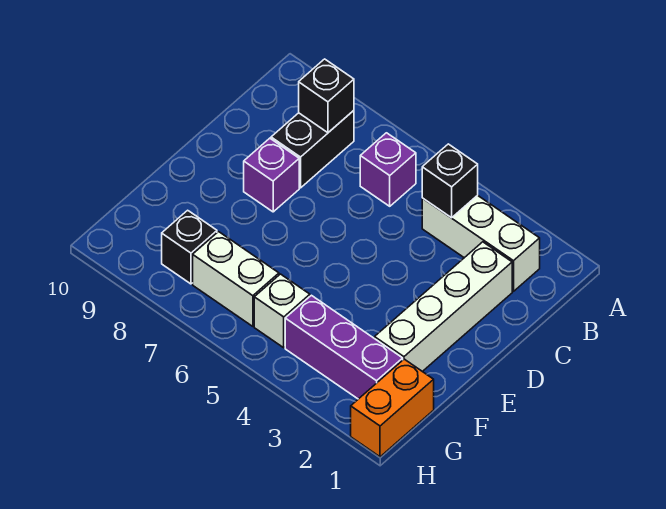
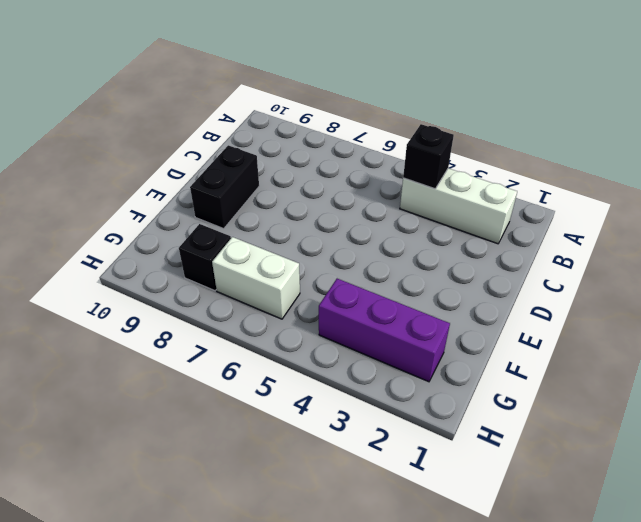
black brick D9:E9 level 1 -> black brick B8:C8 level 1
none -> purple brick B6 level 1
none -> white brick C2:F2 level 1
none -> purple brick D8 level 1

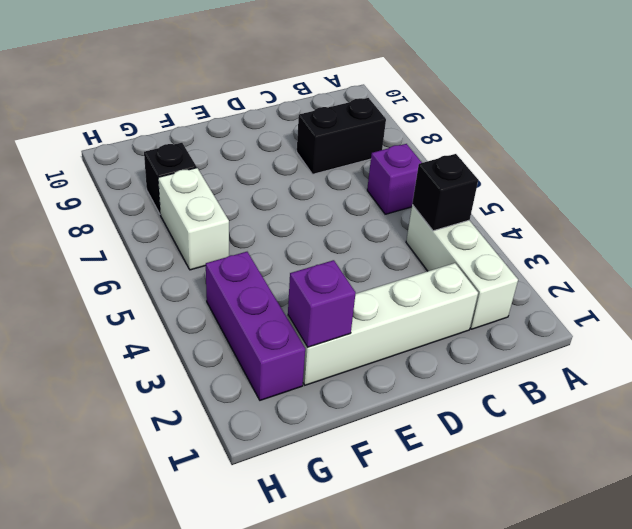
purple brick F2 level 2 -> purple brick D8 level 1
none -> orange brick G1:H1 level 1
none -> white brick G5 level 1
none -> black brick B8 level 2

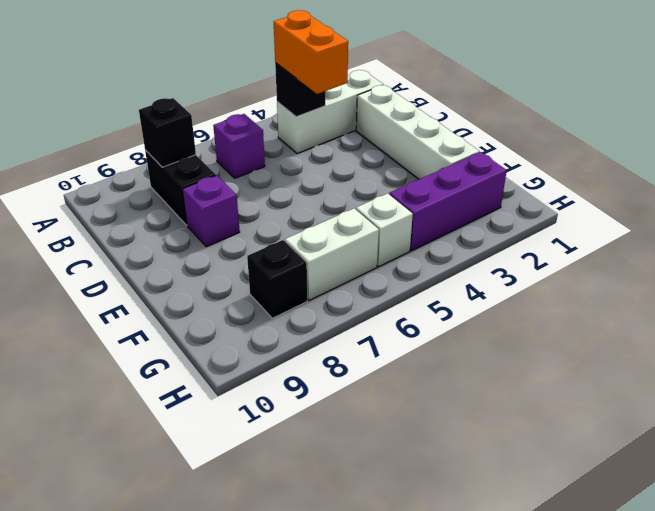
orange brick B4:C4 level 3 -> orange brick G1:H1 level 1

